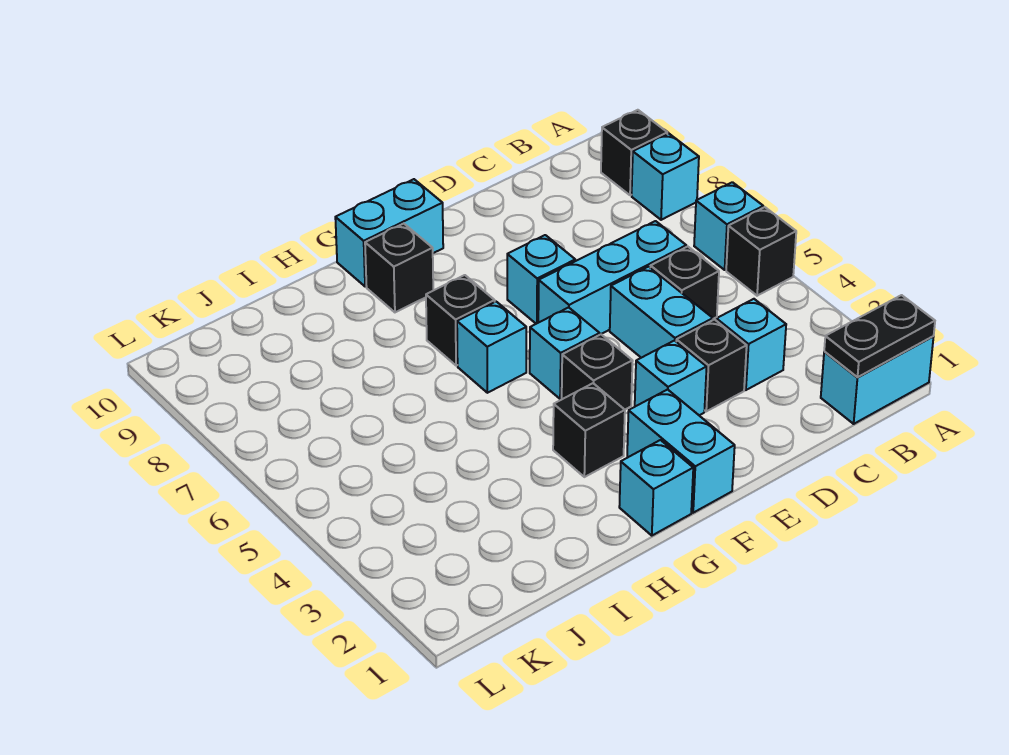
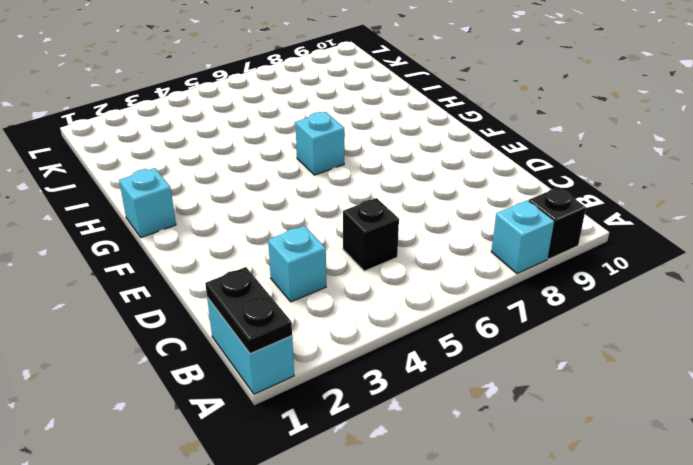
none -> black brick A5 level 1
none -> cyan brick A6 level 1
none -> cyan brick C6:E6 level 1

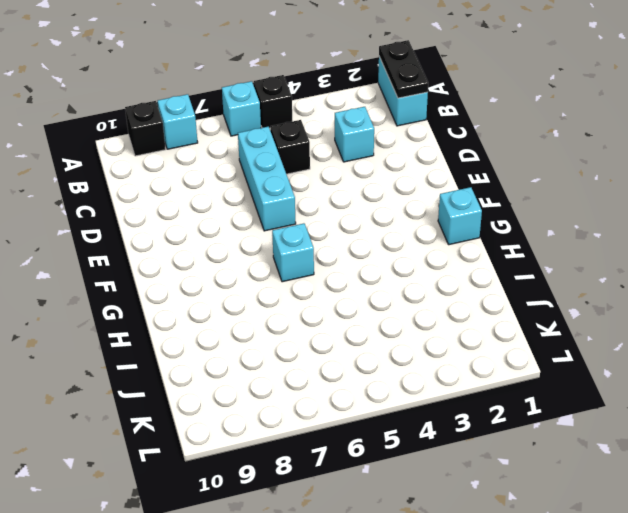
none -> black brick D3 level 1
none -> cyan brick D4:D5 level 1
none -> cyan brick E3 level 1

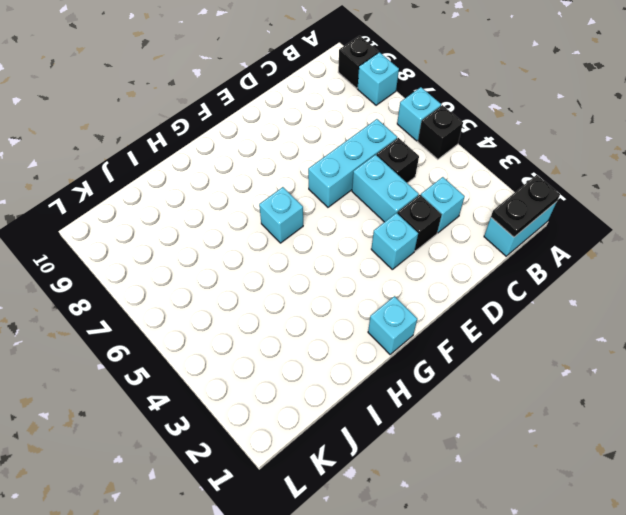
none -> cyan brick E7 level 1
none -> cyan brick F1:F2 level 1
none -> black brick F4 level 1

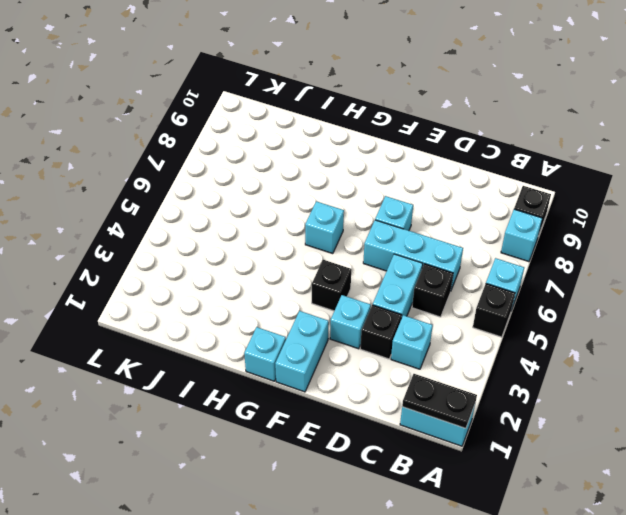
none -> cyan brick F5 level 1
none -> cyan brick F10:G10 level 1
none -> black brick G3 level 1

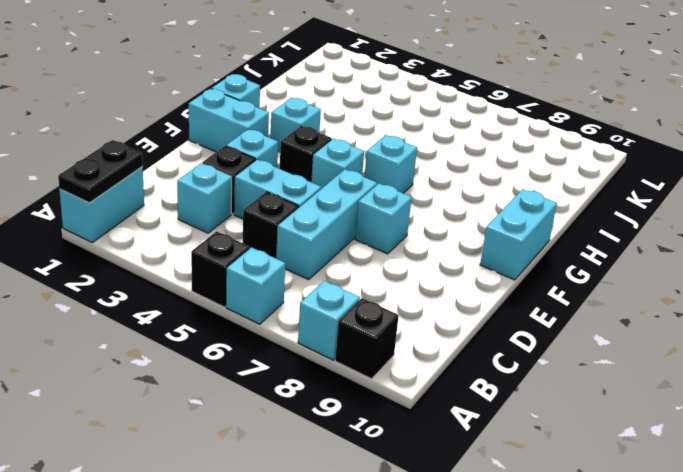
cyan brick G3 level 1 -> black brick G3 level 1
none -> black brick G7 level 1
none -> black brick G9 level 1

